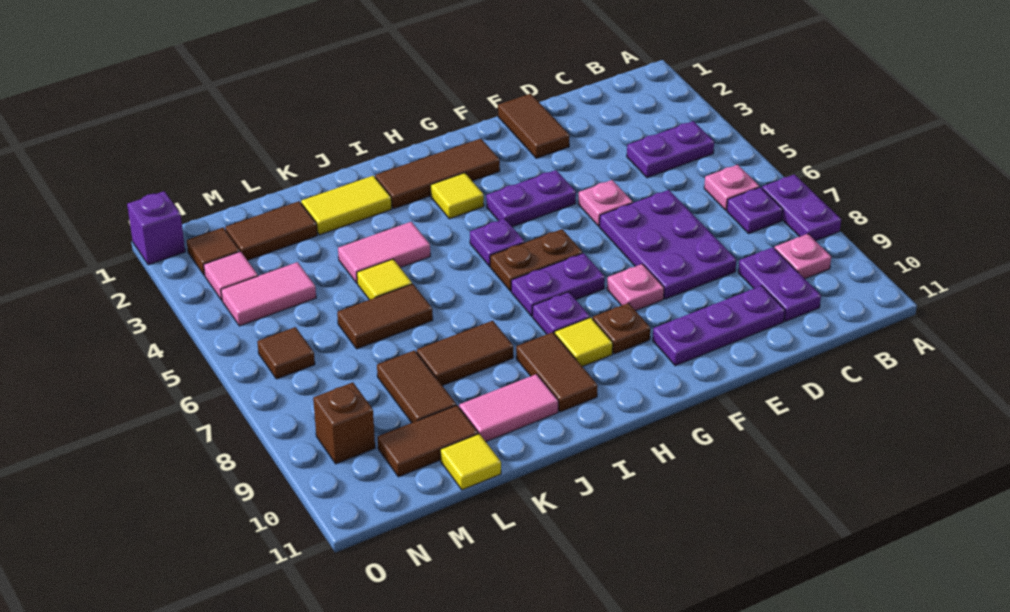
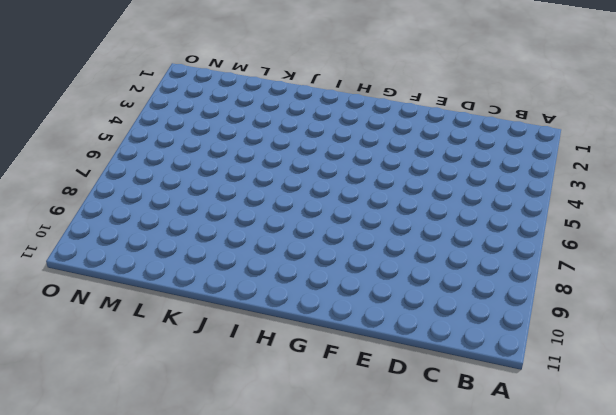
none -> purple plate A7:A8 level 1
none -> purple plate B4:C4 level 1
none -> pink plate B6 level 1
none -> purple plate B7 level 1

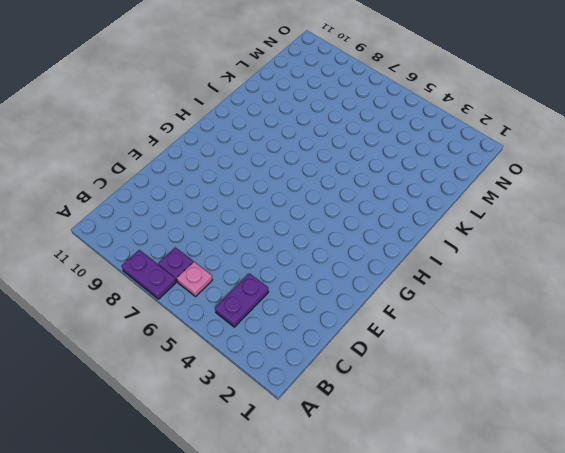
none -> pink plate B9 level 1
none -> purple plate C9:C10 level 1
none -> purple plate D6:E8 level 1
none -> purple plate D10:F10 level 1

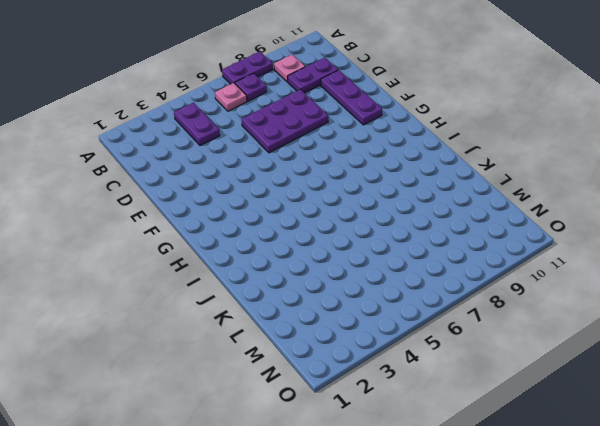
none -> brown tile E1:E2 level 1
none -> pink plate E5 level 1
none -> purple plate F4:G4 level 1
none -> pink plate F8 level 1

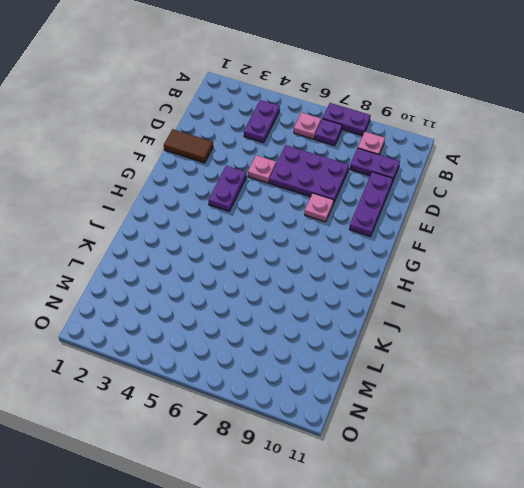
none -> brown tile G2:I2 level 1
none -> brown plate G6:H6 level 1
none -> purple plate G7:H7 level 1
none -> brown plate G9 level 1

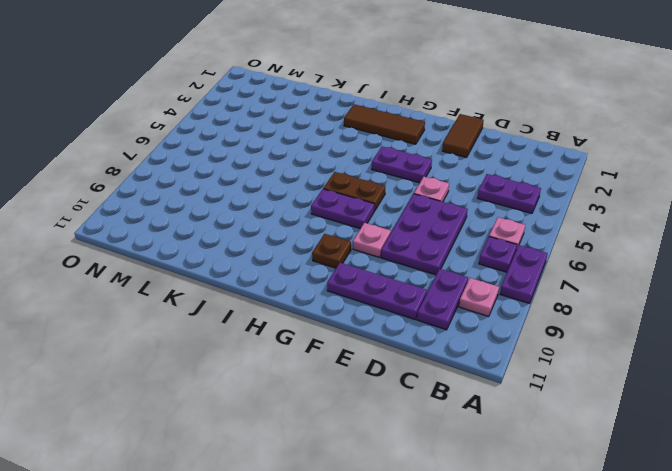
none -> yellow tile H3 level 1
none -> purple plate H5 level 1
none -> purple plate H8 level 1
none -> yellow tile H9 level 1

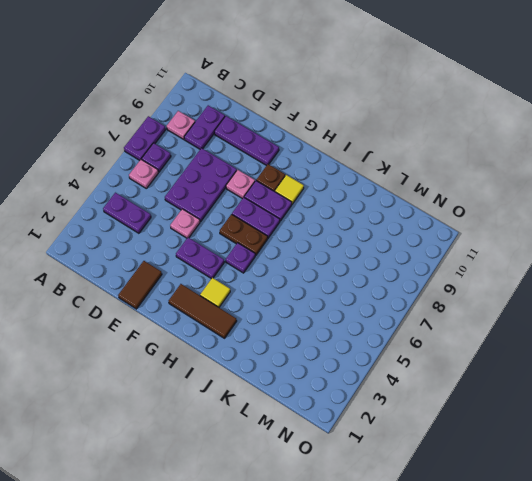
purple plate G8:H8 level 1 -> purple plate H8 level 1
none -> brown tile I9:I10 level 1
none -> yellow tile J2:K2 level 1
none -> pink tile J4:K4 level 1
none -> brown tile J8:K8 level 1

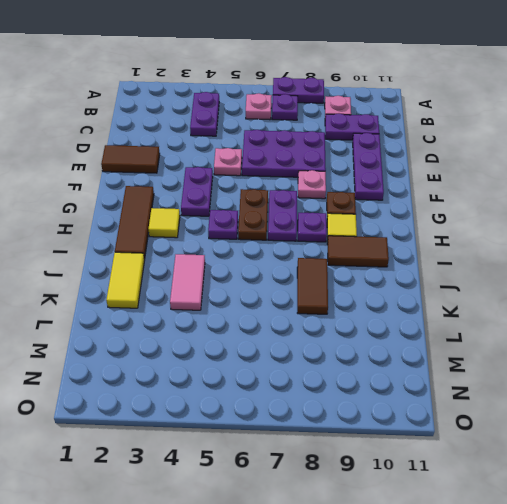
none -> pink tile J10:K10 level 1
none -> yellow tile K5 level 1
none -> brown tile K6:L6 level 1
none -> brown tile L2:M2 level 1

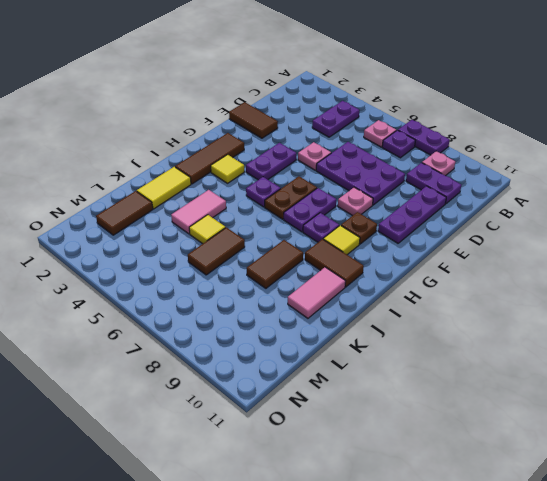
none -> brown tile L8:L9 level 1
none -> brown tile L10:M10 level 1
none -> yellow tile L11 level 1
none -> pink tile M4:N4 level 1

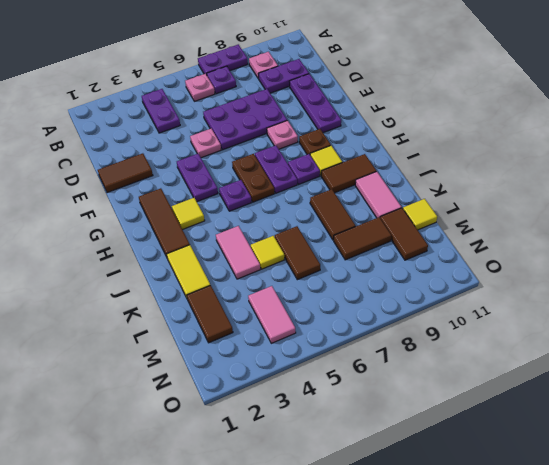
none -> brown tile N2 level 1
none -> pink tile N3 level 1
none -> brown tile N6 level 1
none -> brown brick N9 level 1

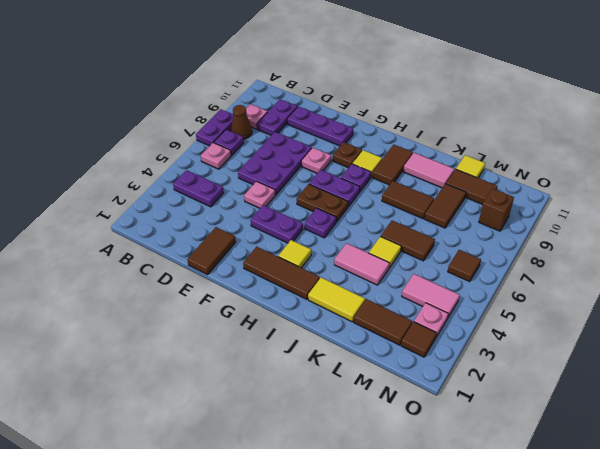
brown cone B8 level 1 -> none
pink plate N3 level 1 -> pink tile N3 level 1
none -> purple brick O1 level 1

